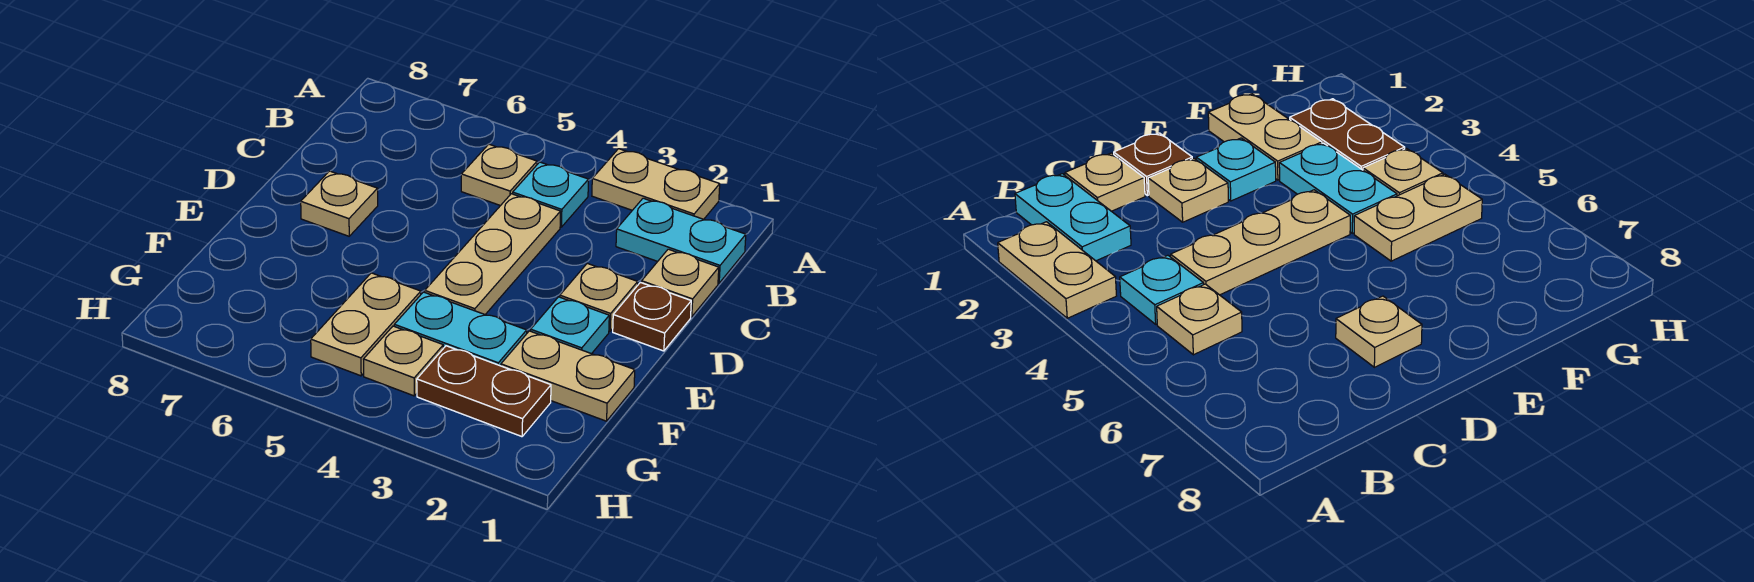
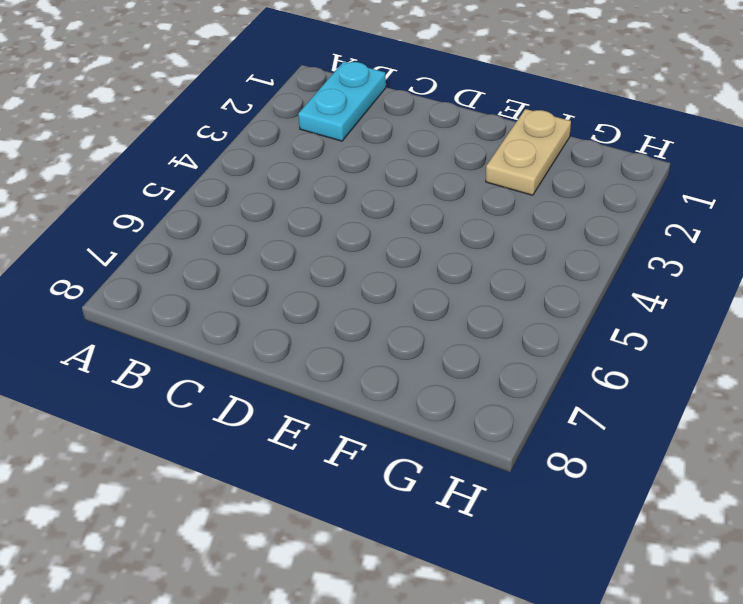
none -> tan plate A2:A3 level 1
none -> cyan plate B4 level 1
none -> tan plate B5 level 1

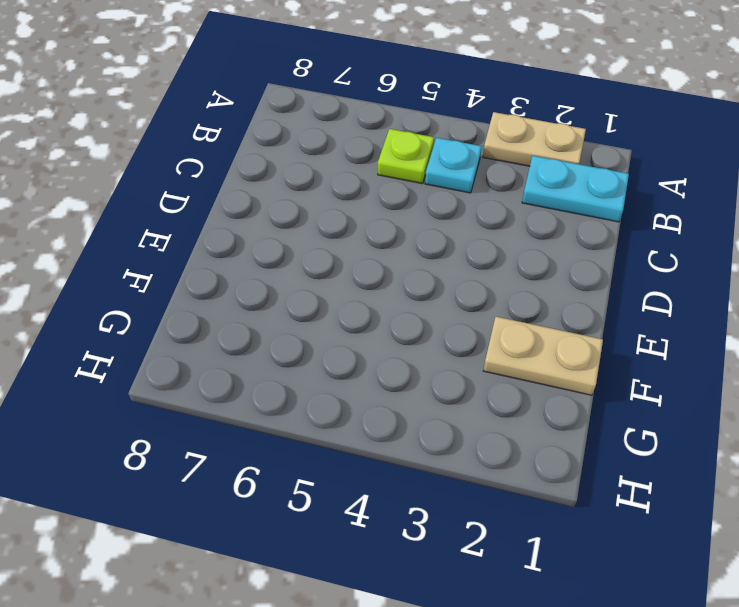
lime plate B5 level 1 -> tan plate B5 level 1
none -> tan plate C1 level 1
none -> tan plate C4:E4 level 1
none -> brown plate D1 level 1

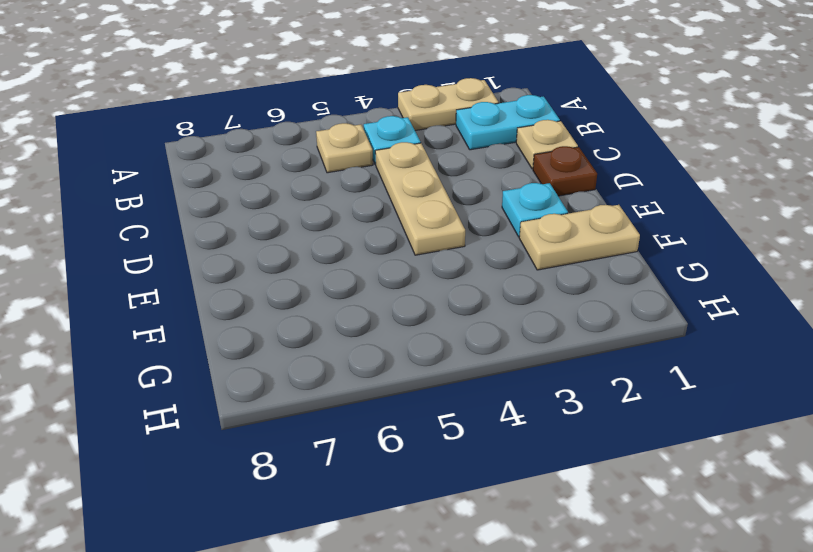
none -> tan plate D2 level 1
none -> tan plate D7 level 1
none -> cyan plate F3:F4 level 1

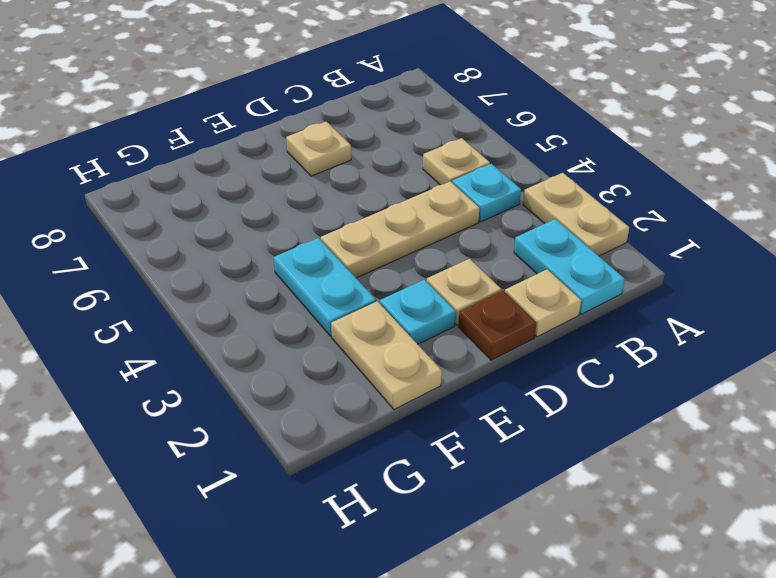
none -> tan plate F5:G5 level 1
none -> brown plate G2:G3 level 1
none -> tan plate G4 level 1

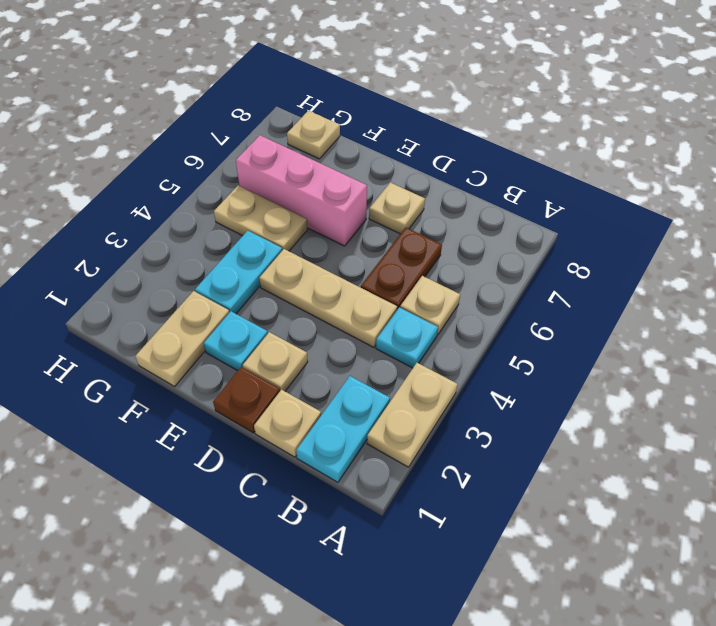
brown plate C5:C6 level 1 -> brown plate G2:G3 level 1
pink brick E6:G6 level 1 -> none
tan plate G8 level 1 -> tan plate G4 level 1

